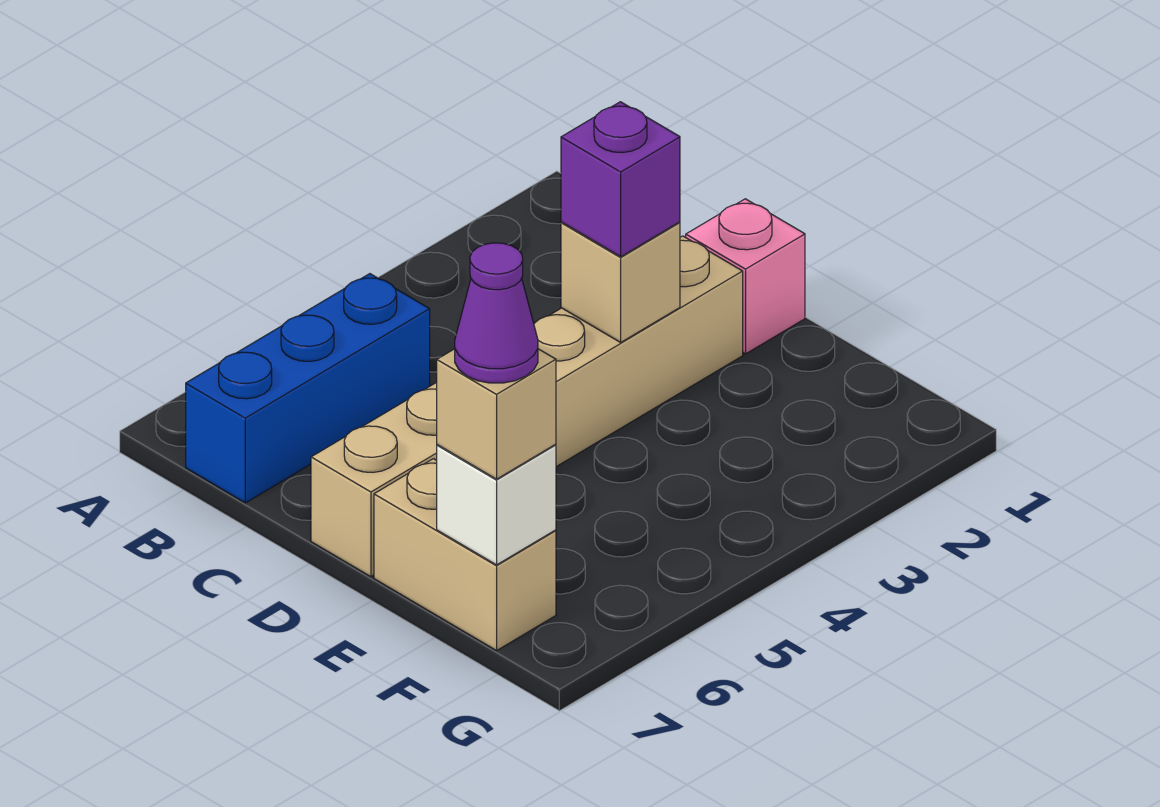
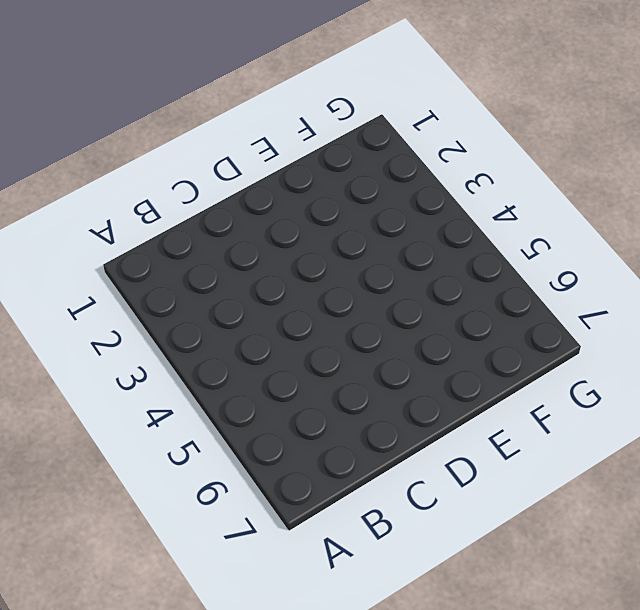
none -> blue brick B5:B7 level 1
none -> pink brick D1 level 1

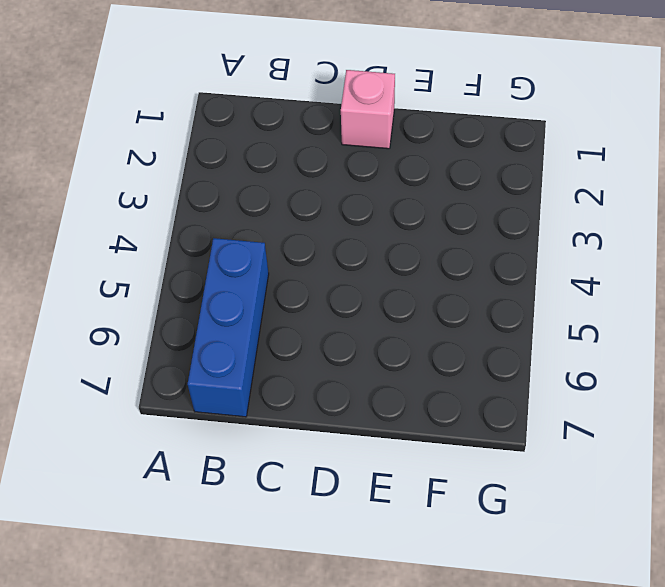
none -> tan brick D2:D7 level 1
none -> tan brick E7:F7 level 1

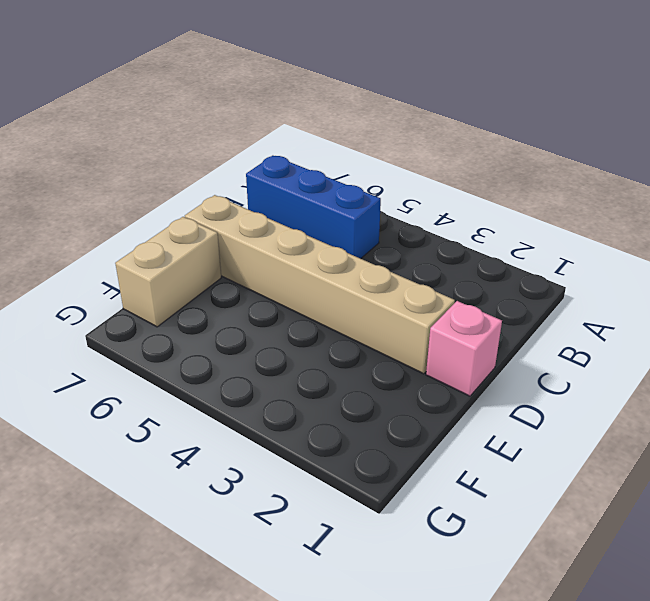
none -> tan brick D3 level 2
none -> white brick F7 level 2

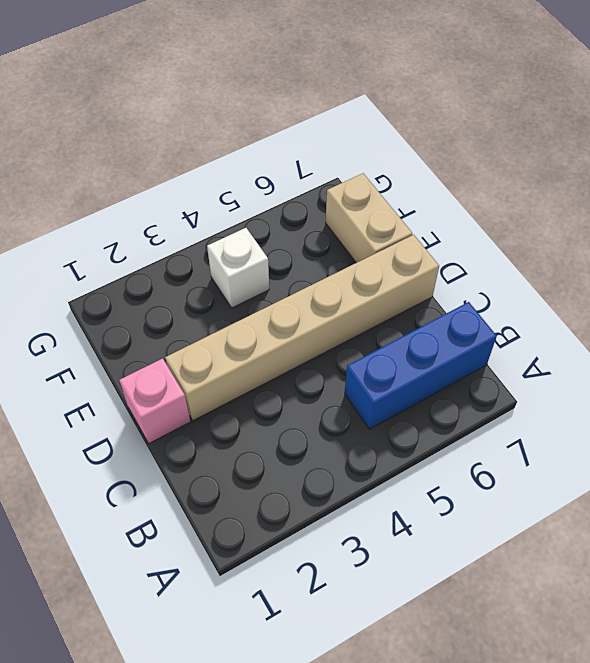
white brick F4 level 1 -> white brick F7 level 2
none -> tan brick D3 level 2
none -> purple brick D3 level 3

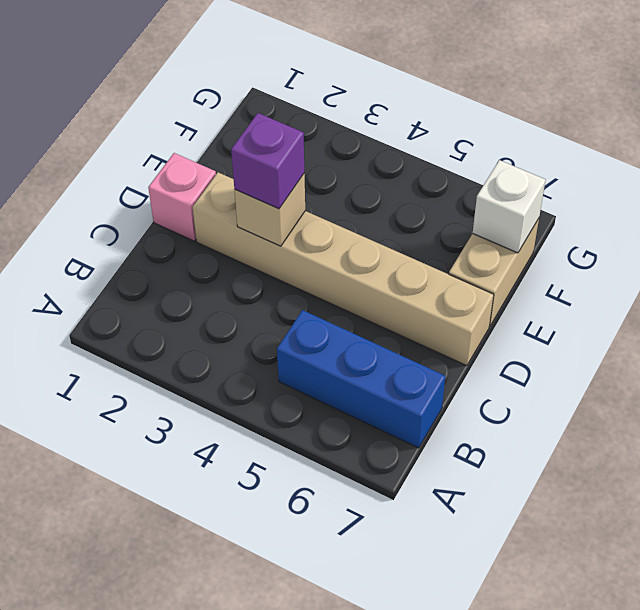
none -> tan brick F7 level 3
none -> purple cone F7 level 4

